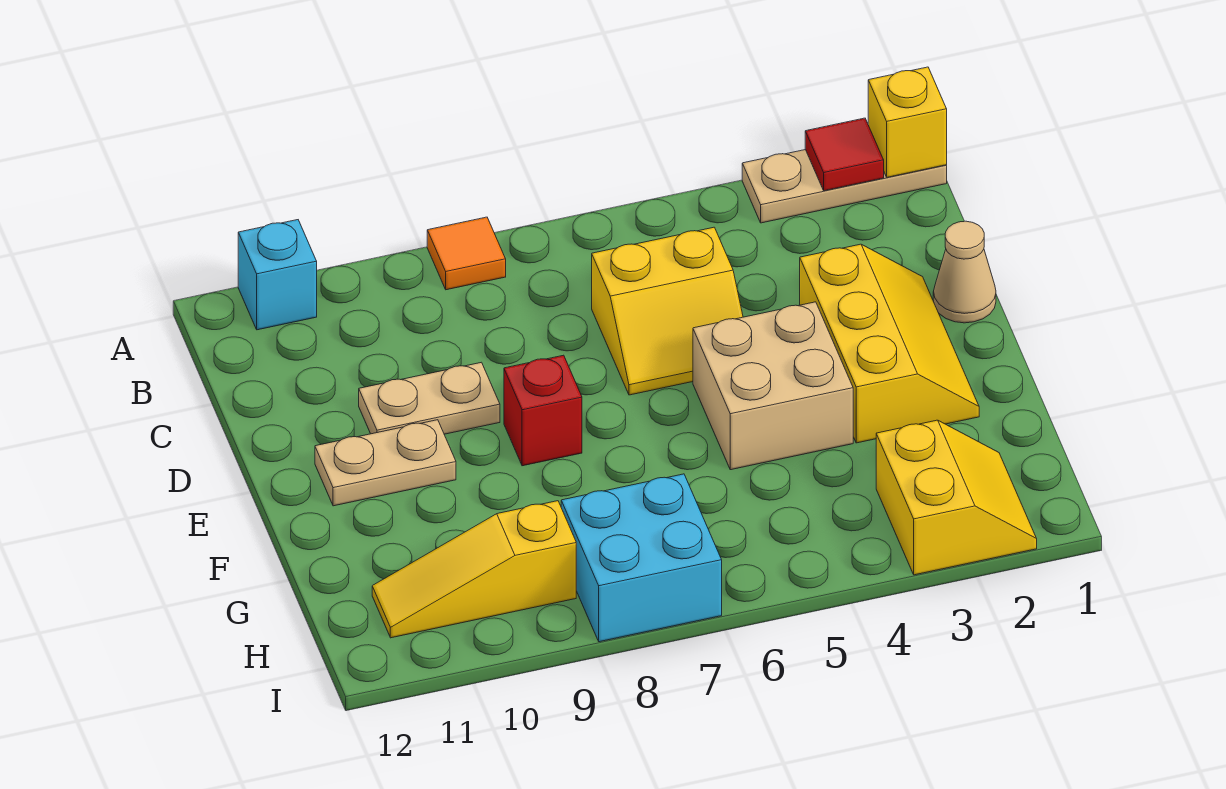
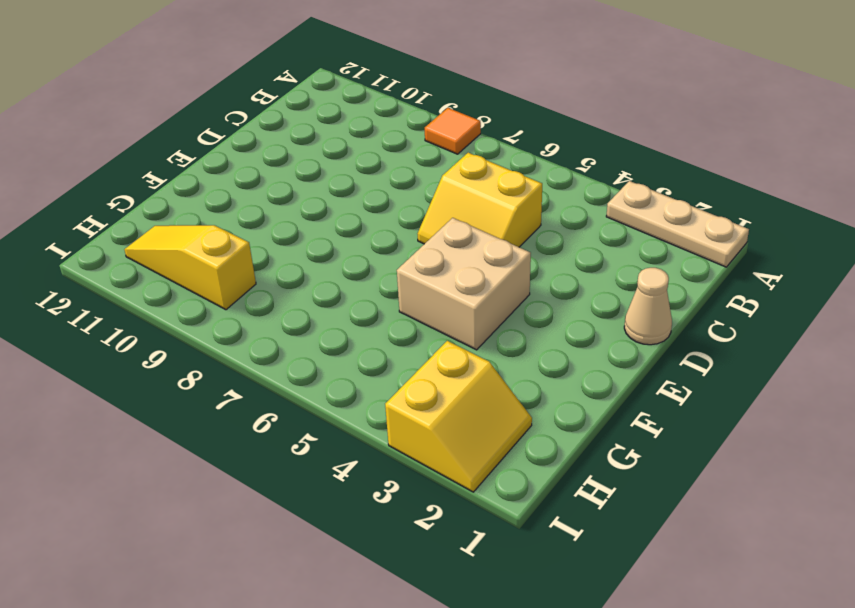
none -> cyan brick A11 level 1
none -> yellow slope D2:F3 level 1 top 3
none -> tan plate D9:D10 level 1

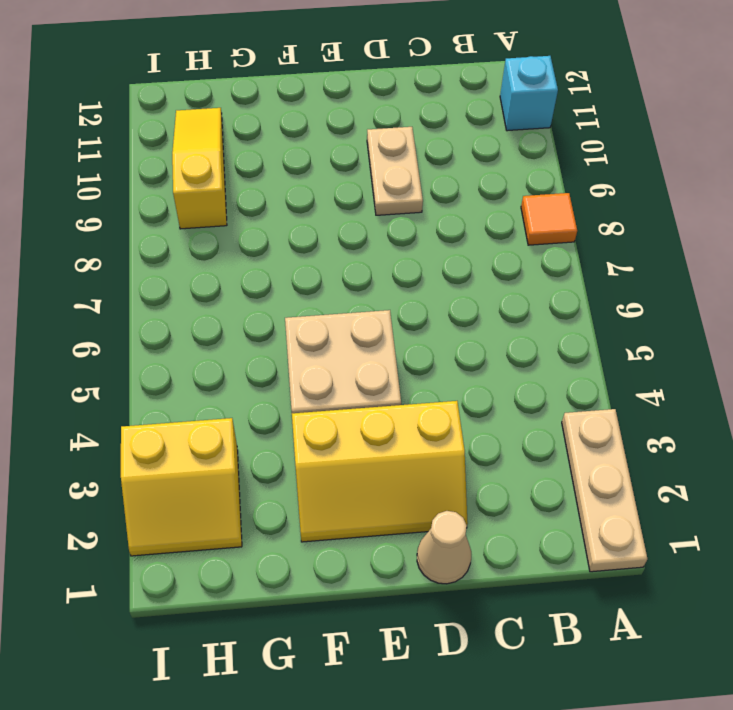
none -> yellow slope C5:D6 level 1 top C
none -> red brick E8 level 1
none -> tan plate E10:E11 level 1

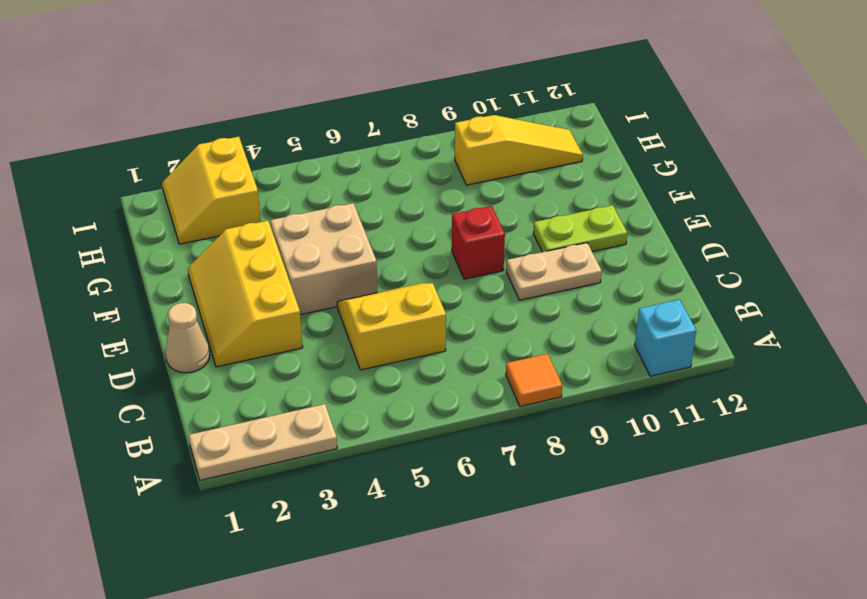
lime plate E10:E11 level 1 -> tan plate E10:E11 level 1
none -> cyan brick H7:I8 level 1
none -> yellow brick A1 level 2
none -> red tile A2 level 2

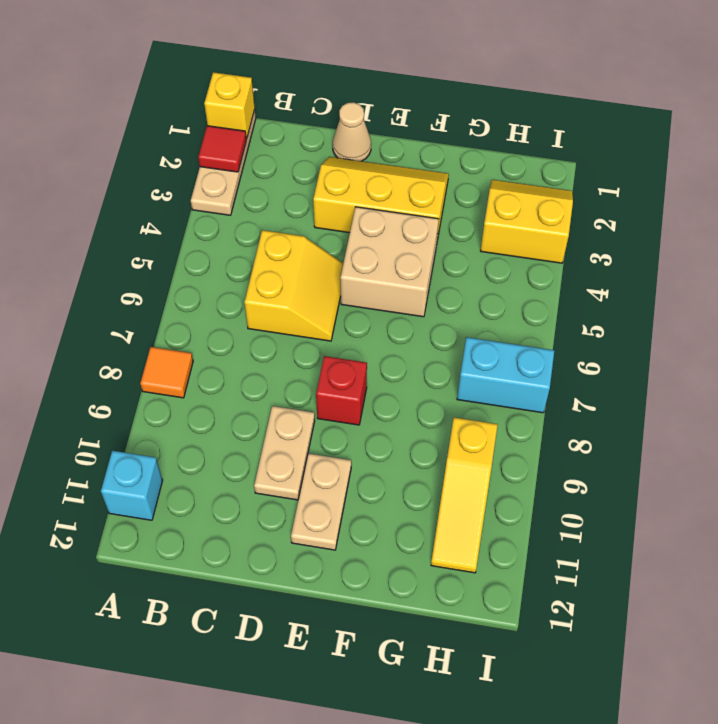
cyan brick H7:I7 level 1 -> cyan brick H7:I8 level 1

